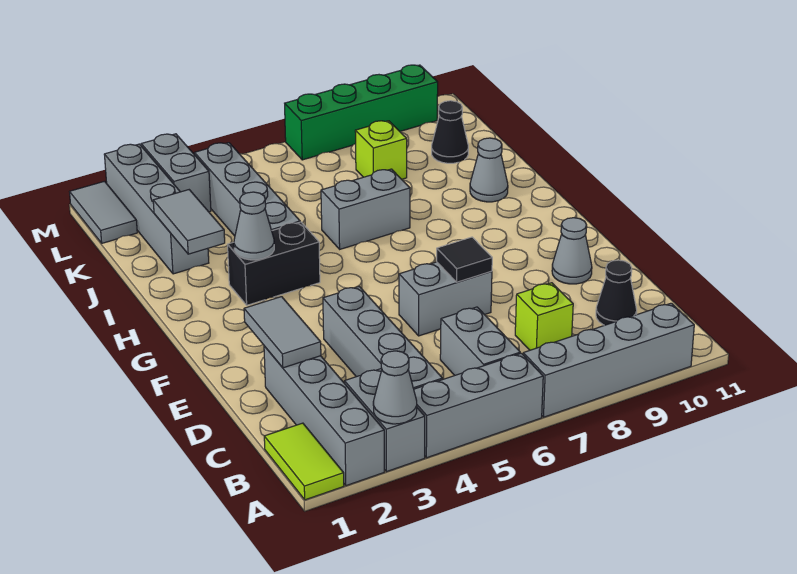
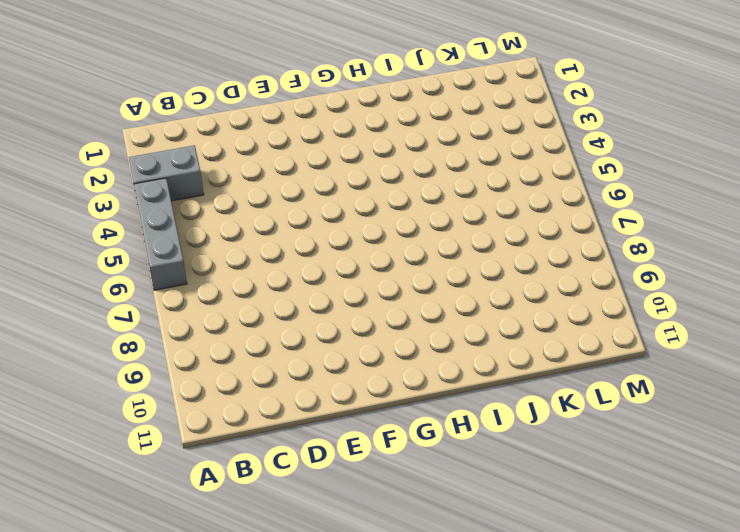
none -> lime tile A1:B1 level 1
none -> grey brick A2:D2 level 1
none -> grey brick A7:A10 level 1

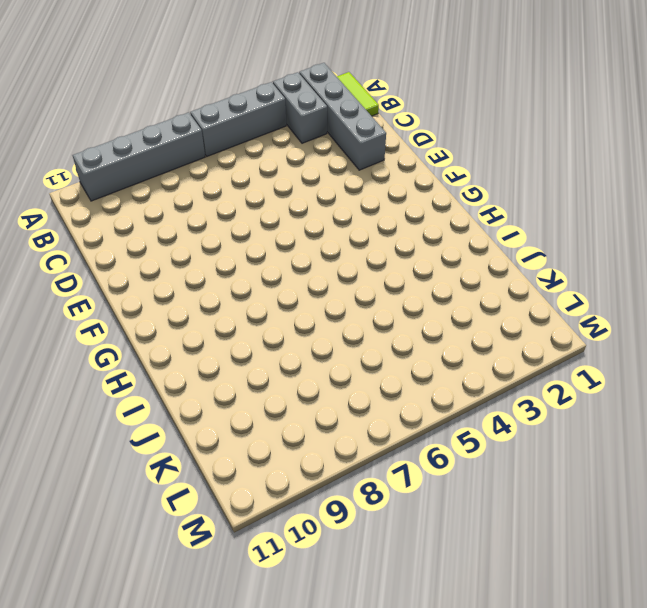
none -> grey brick B4:E4 level 1
none -> grey brick B6:C6 level 1
none -> lime brick C8 level 1

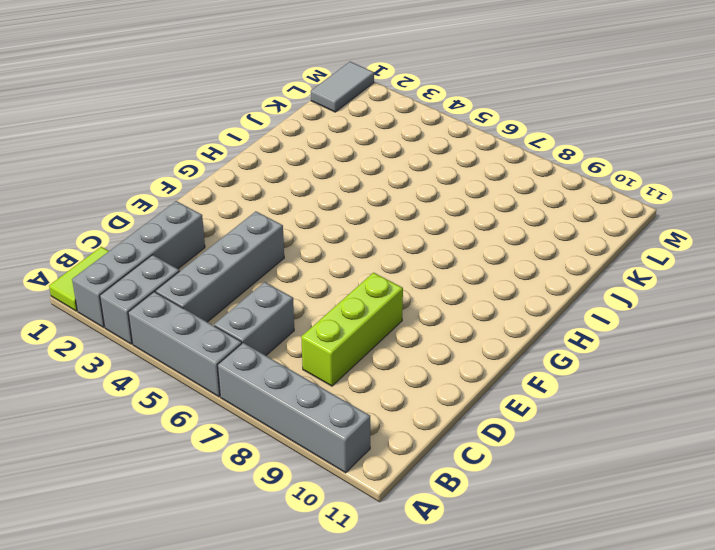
lime brick C8:E8 level 1 -> lime brick C8 level 1
none -> black cone C10 level 1
none -> grey brick E6:E7 level 1
none -> grey cone E10 level 1

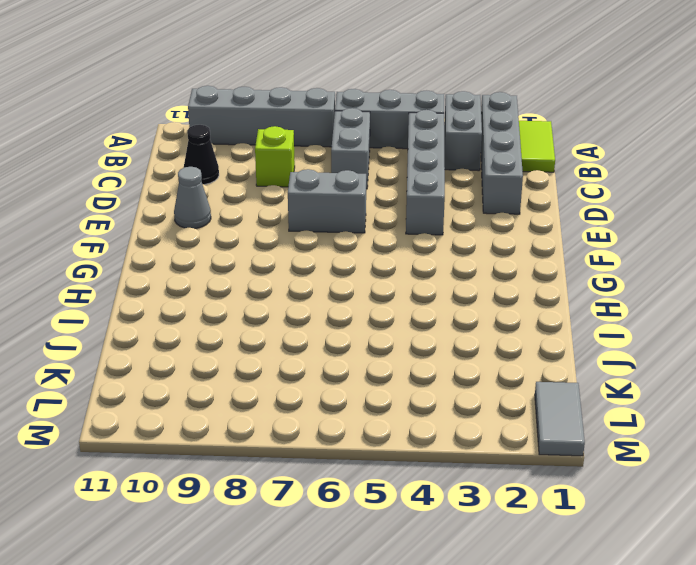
none -> black brick H3:H4 level 1
none -> grey brick I4:L4 level 1
none -> grey brick I6:I7 level 1

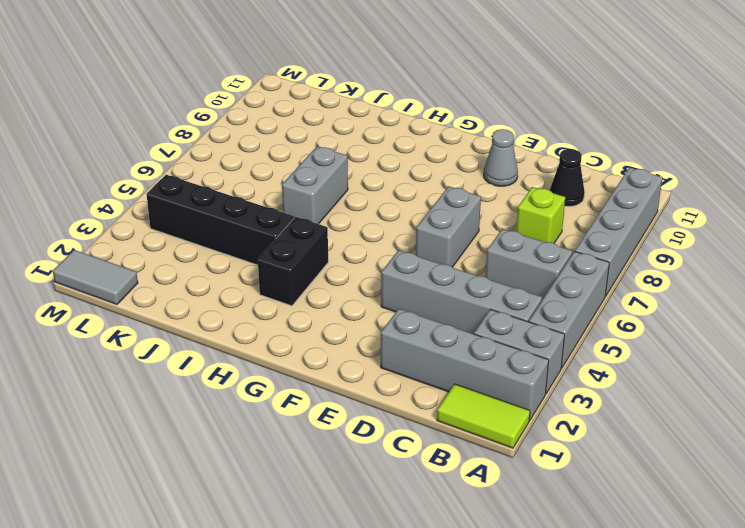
black brick I4:L4 level 1 -> grey brick I4:L4 level 1
none -> grey cone I10 level 1
none -> grey brick J2:M2 level 1
none -> lime brick K8 level 1

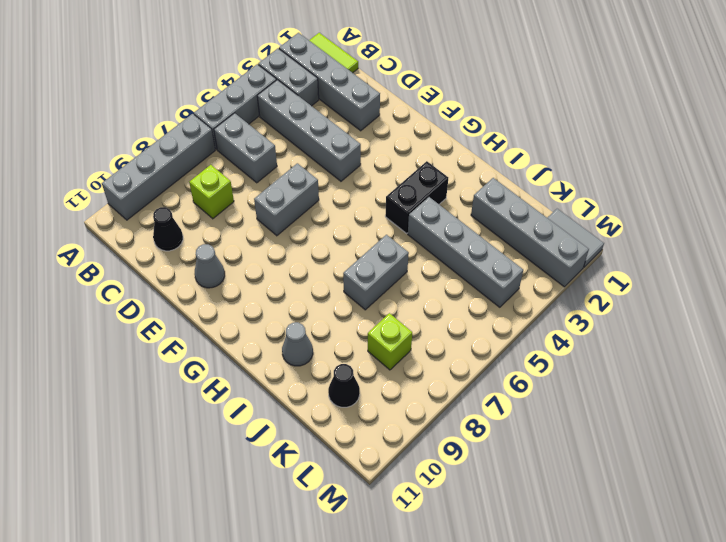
none -> grey brick L3:M3 level 1
none -> green brick M7:M10 level 1
none -> grey cone A3 level 2

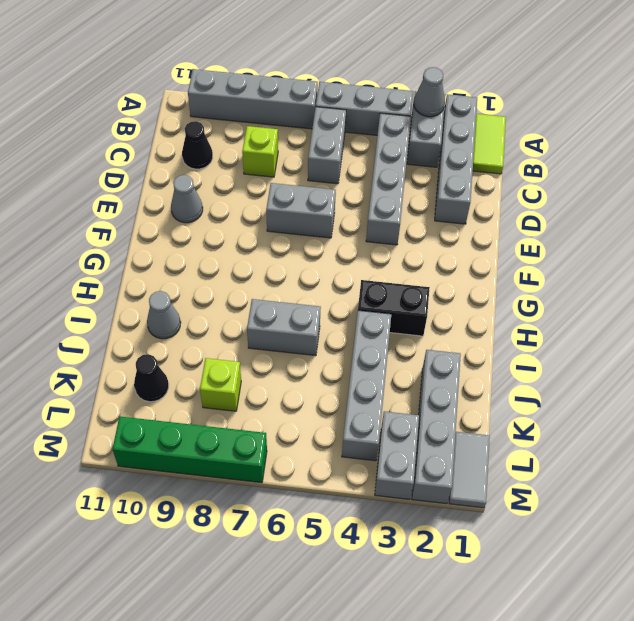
none -> grey tile D2:E2 level 2
none -> black tile E7 level 2
none -> grey cone H3 level 2

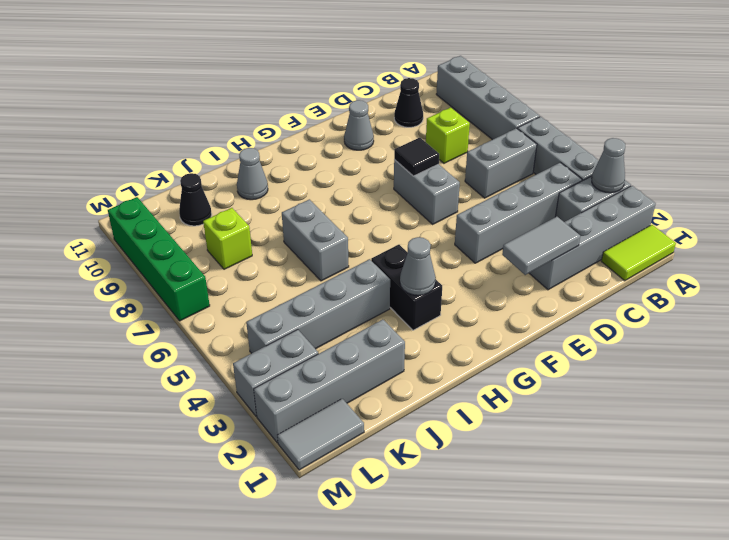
none -> grey tile I2:J2 level 2

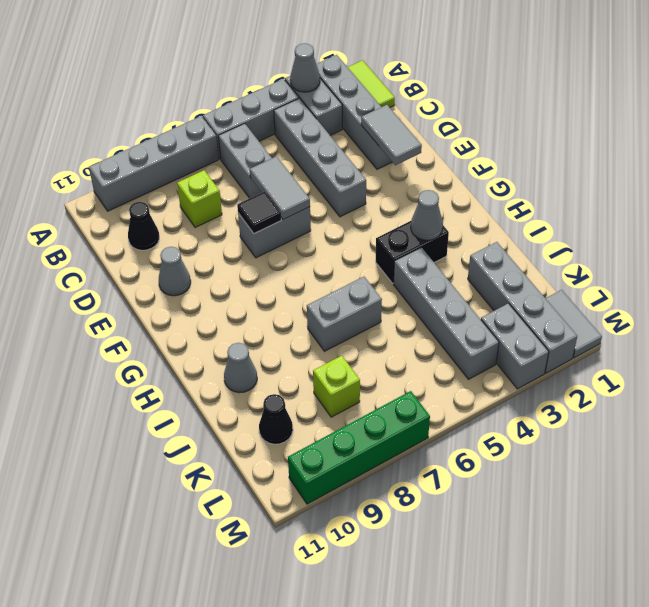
grey tile D6:E6 level 2 -> grey tile I2:J2 level 2

